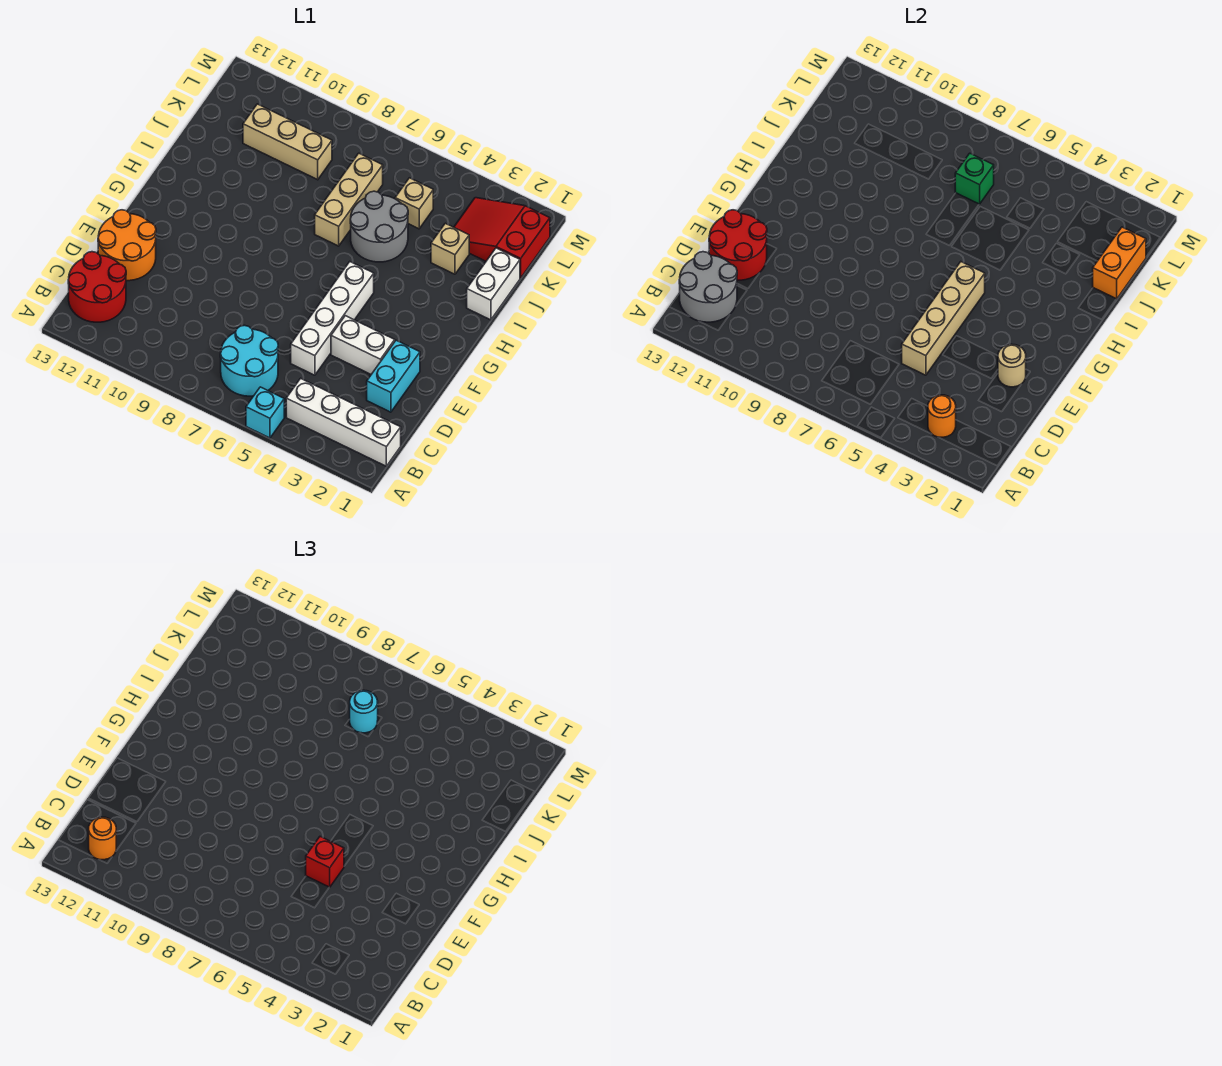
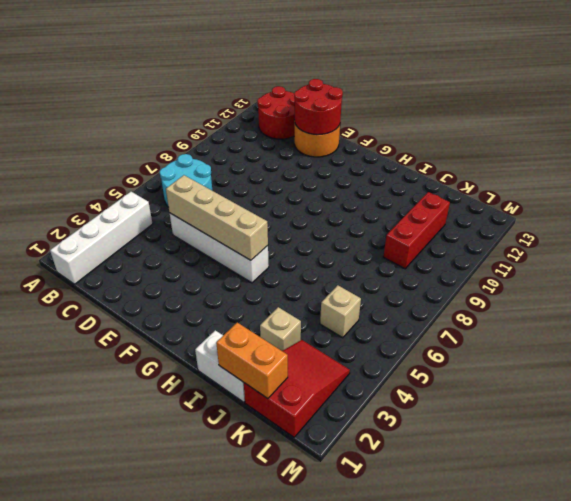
red brick K9:K11 level 1 -> tan brick K9:K11 level 1
none -> cyan brick A5 level 1
none -> cyan brick D2:E2 level 1
none -> white brick E3:E4 level 1

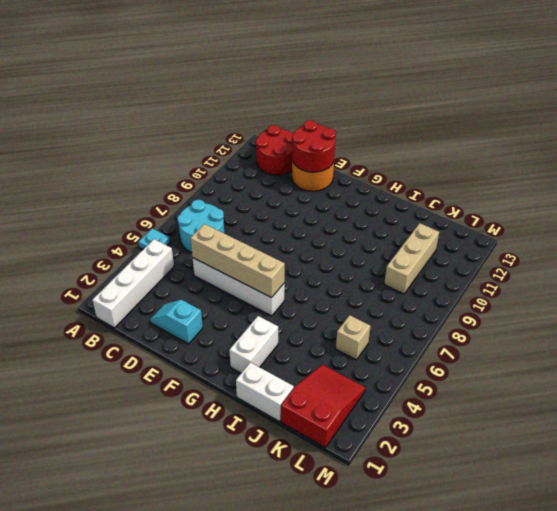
cyan plate A5 level 1 -> cyan brick A5 level 1
cyan slope D2:E2 level 1 top E -> cyan brick D2:E2 level 1
white brick H2:H3 level 1 -> white brick E3:E4 level 1
none -> grey round brick I5:J6 level 1
none -> tan brick I7:K7 level 1
none -> tan brick J3 level 1

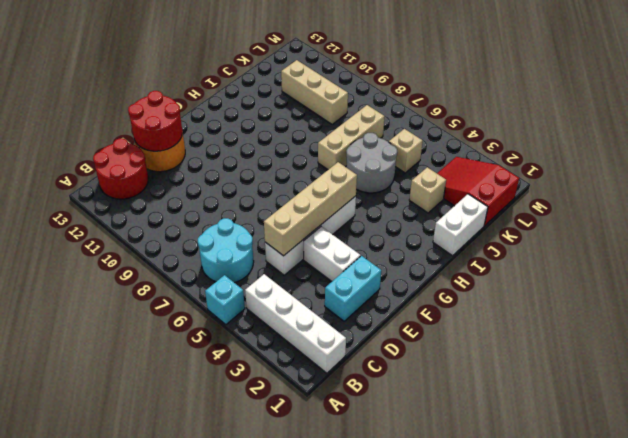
none -> orange round brick B3 level 2
none -> grey round brick B12:C13 level 2
none -> tan round brick E2 level 2

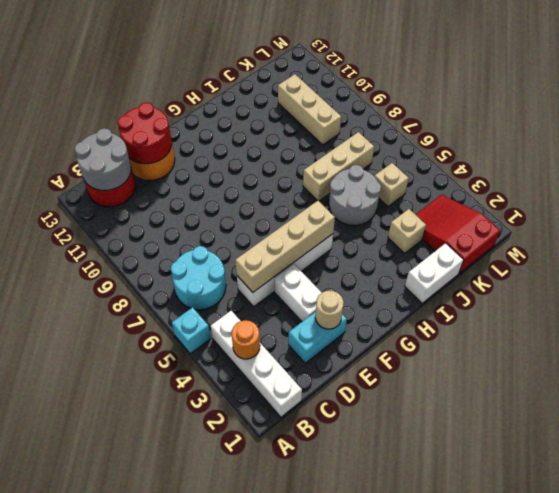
none -> orange brick J1:K1 level 2
none -> green brick K7 level 2
none -> orange round brick B12 level 3

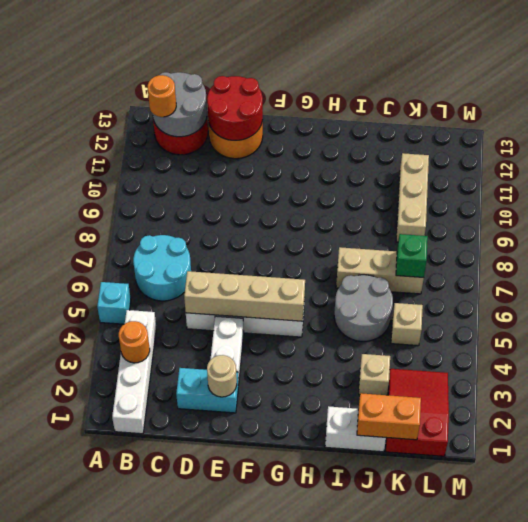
none -> red brick E5 level 3
none -> cyan round brick K7 level 3

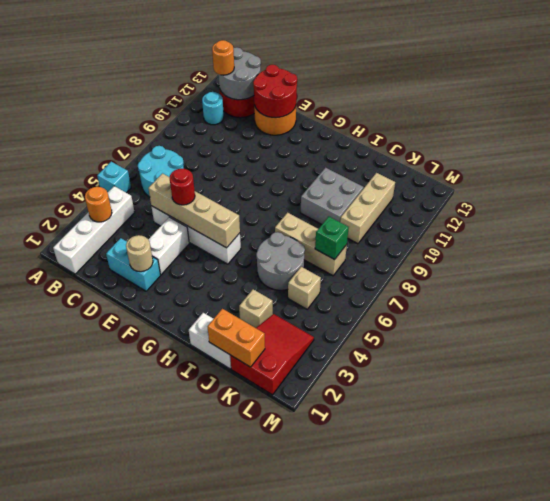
cyan round brick B11 level 1 -> cyan round brick K7 level 3
red round brick E5 level 3 -> red brick E5 level 3
grey brick I9:J10 level 1 -> none

